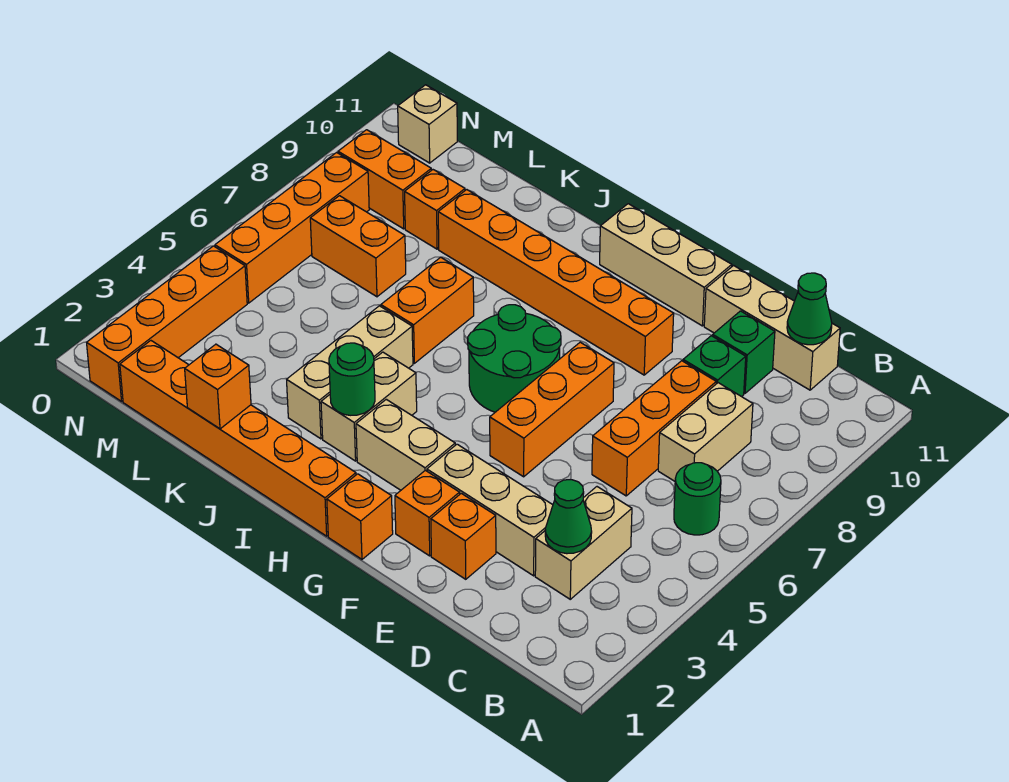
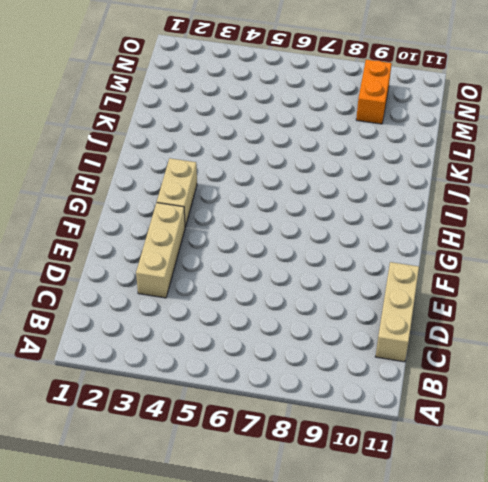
none -> green round brick B6 level 1
none -> tan brick C3:C4 level 1
none -> tan brick C7:C8 level 1
none -> orange brick D6:D8 level 1

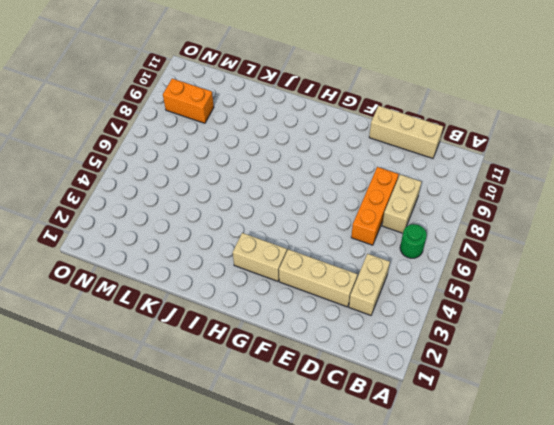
none -> green brick D9 level 1
none -> green brick D10 level 1
none -> orange brick E2 level 1
none -> orange brick F2 level 1

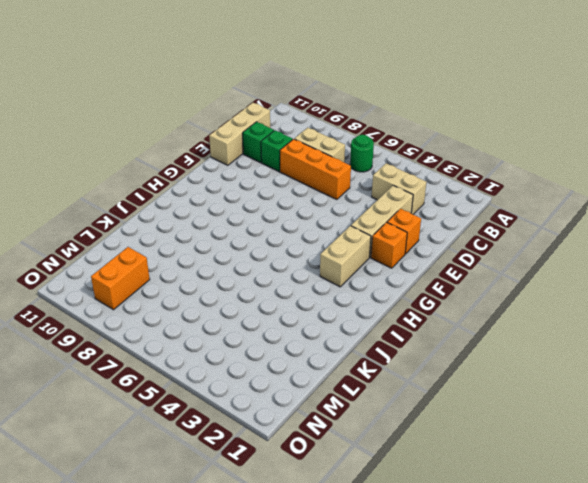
none -> orange brick F5:F7 level 1
none -> orange brick F9:K9 level 1
none -> tan brick F11:H11 level 1
none -> orange brick G1 level 1

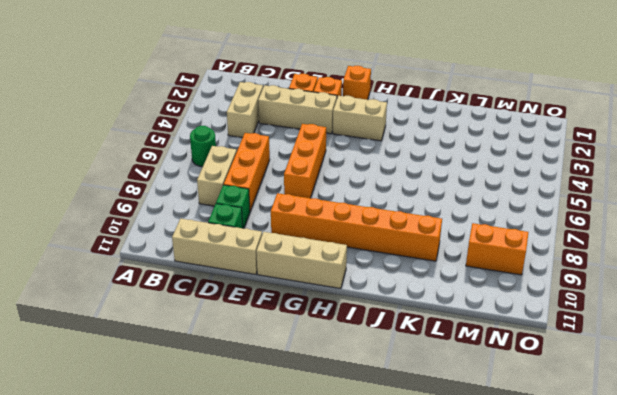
none -> green round brick G6:H7 level 1
none -> orange brick H1:M1 level 1
none -> tan brick I3:I4 level 1
none -> tan brick J3:J5 level 1

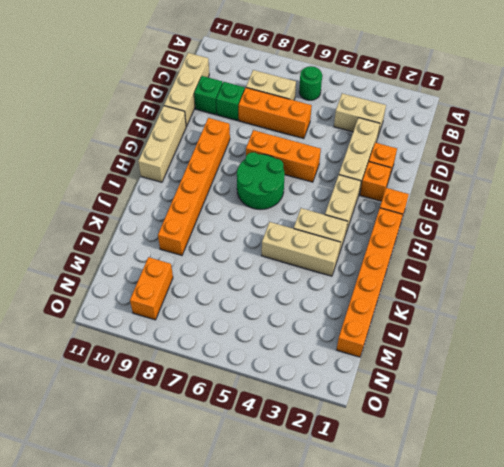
none -> orange brick J6:J7 level 1
none -> orange brick L7:M7 level 1
none -> orange brick L9 level 1
none -> orange brick N1:N4 level 1

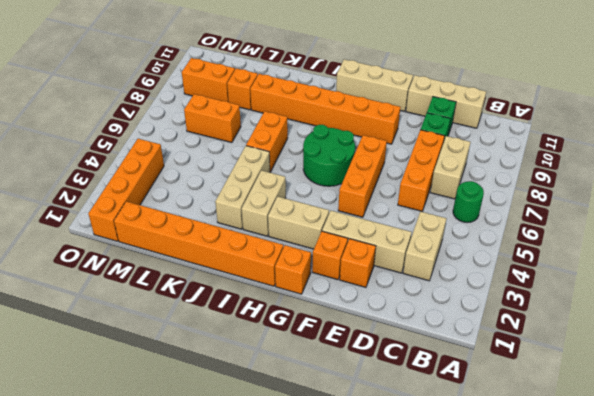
none -> orange brick N5:N8 level 1
none -> tan brick N11 level 1
none -> green cone C3 level 2
none -> green cone C11 level 2

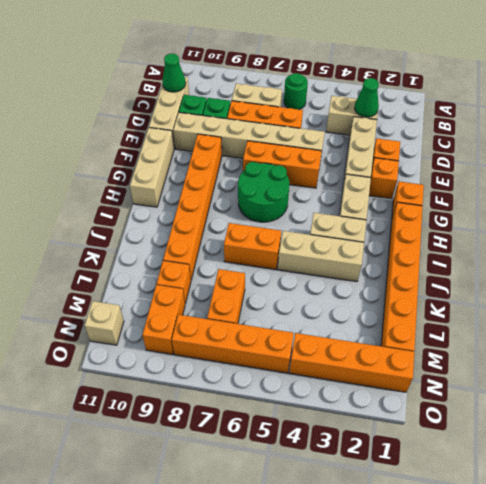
tan brick E5:E10 level 1 -> none
none -> green round brick I3 level 2
none -> orange brick K1 level 2

